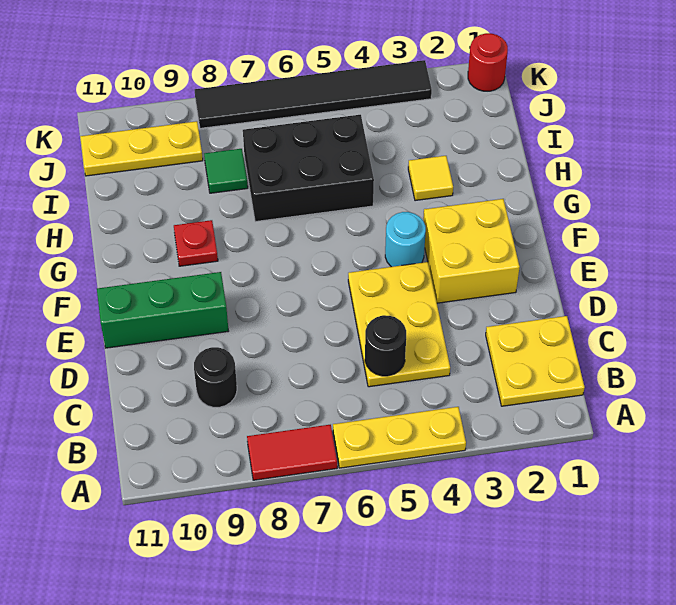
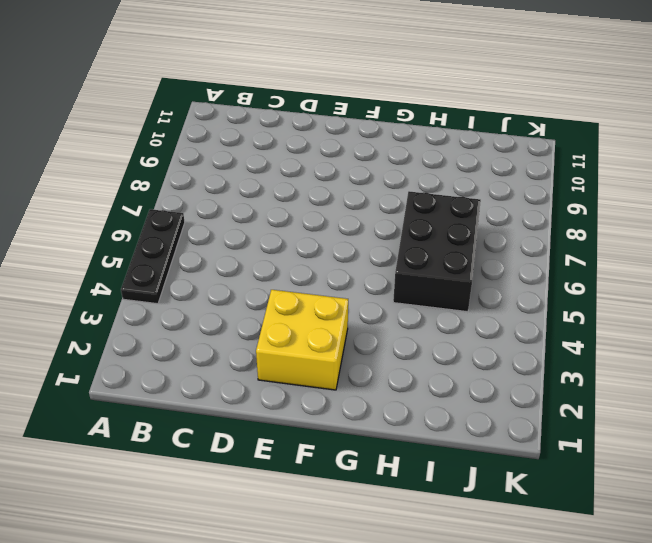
black plate A4:A6 level 1 -> yellow plate A4:A6 level 1
none -> red tile A7:A8 level 1
none -> yellow plate B1:C2 level 1
none -> yellow plate C4:E5 level 1

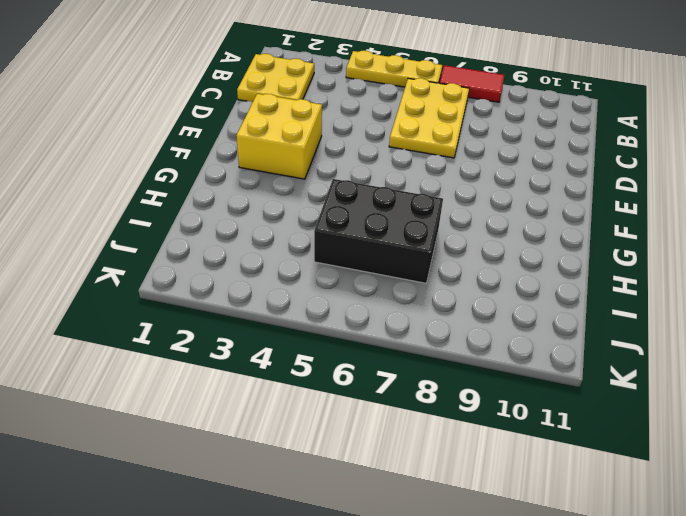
yellow plate B6:D7 level 1 -> yellow plate C4:E5 level 1
none -> black round brick C9 level 1
none -> green brick E9:E11 level 1
none -> cyan round brick F4 level 1

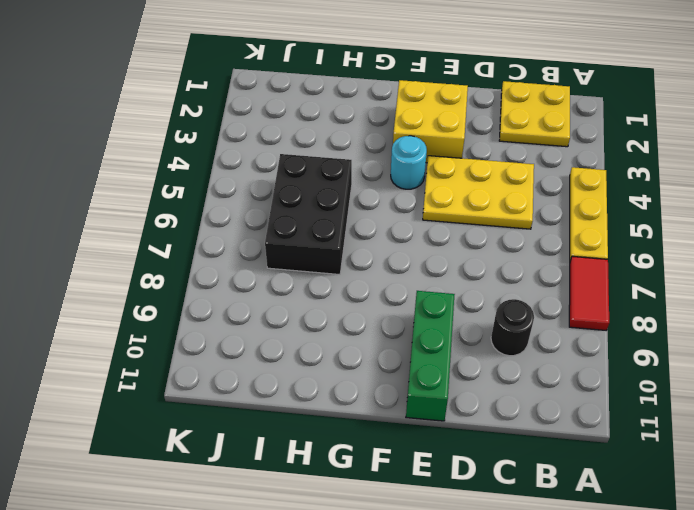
none -> red plate G9 level 1
none -> yellow tile H3 level 1
none -> green tile I8 level 1

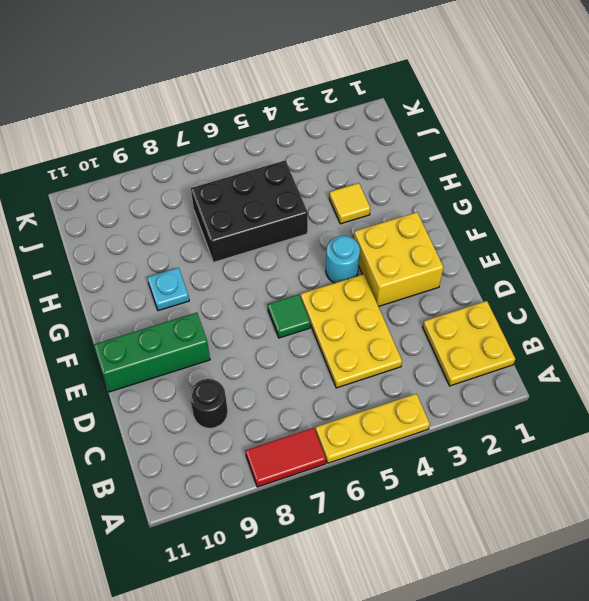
green tile E6 level 1 -> green tile I8 level 1
cyan plate G9 level 1 -> red plate G9 level 1
none -> yellow plate J9:J11 level 1
none -> red round brick K1 level 1
none -> black tile K3:K8 level 1

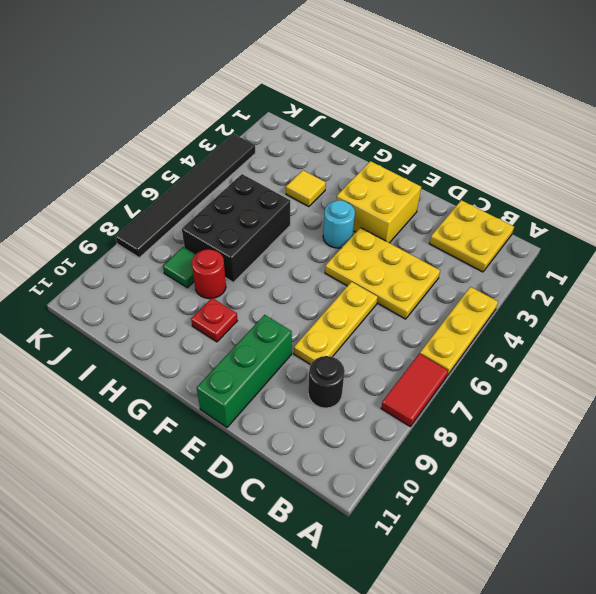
yellow plate D6:D8 level 1 -> yellow plate J9:J11 level 1
red round brick H8 level 1 -> red round brick K1 level 1
none -> black round brick C5 level 2

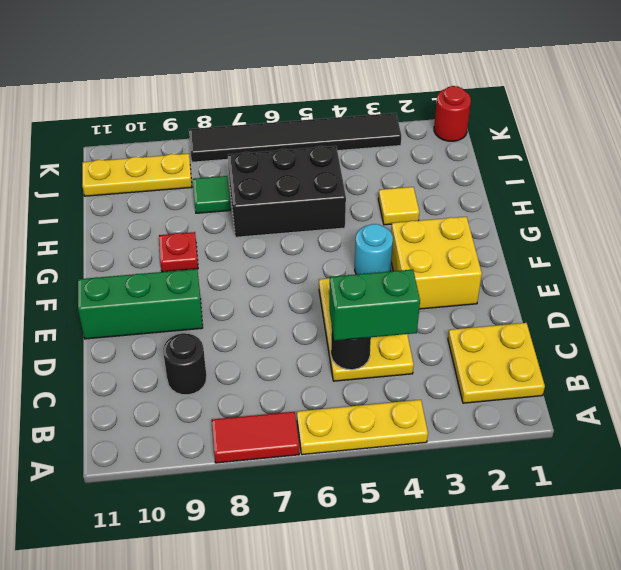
green brick C4:C5 level 3 -> none

